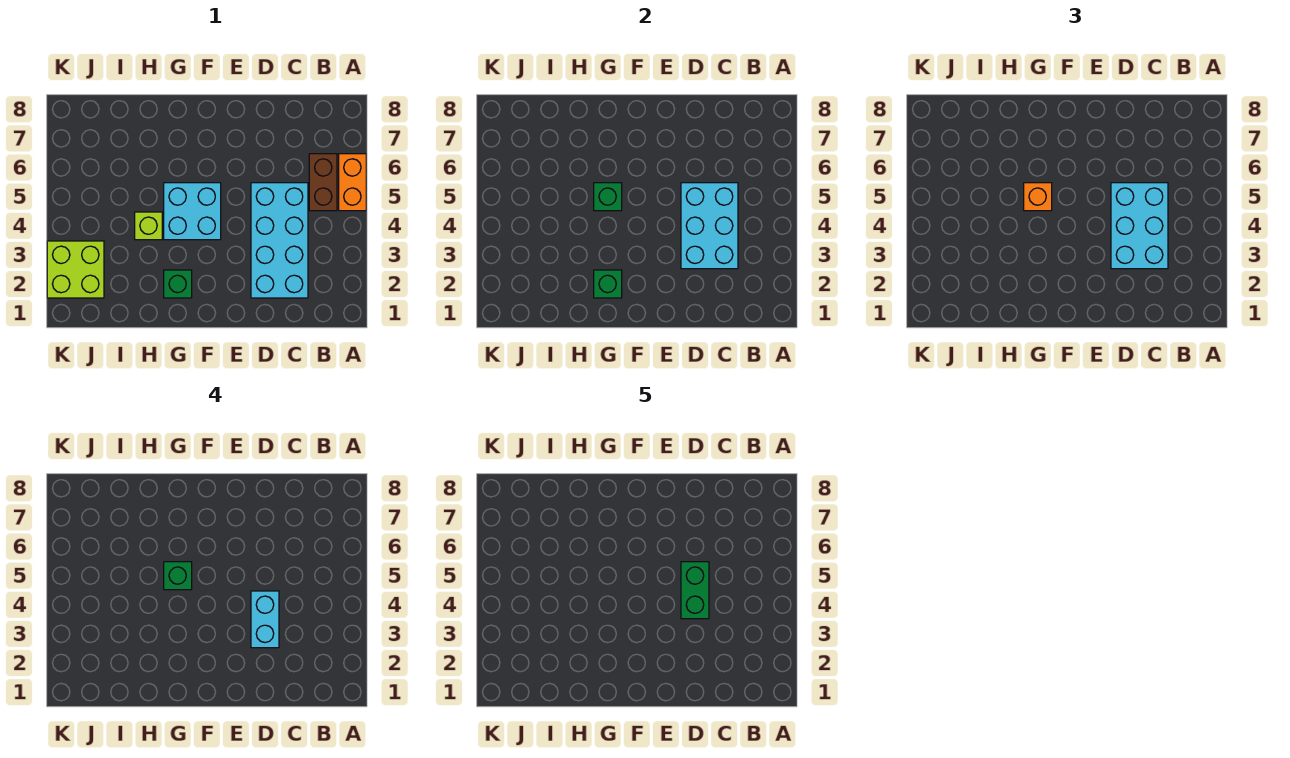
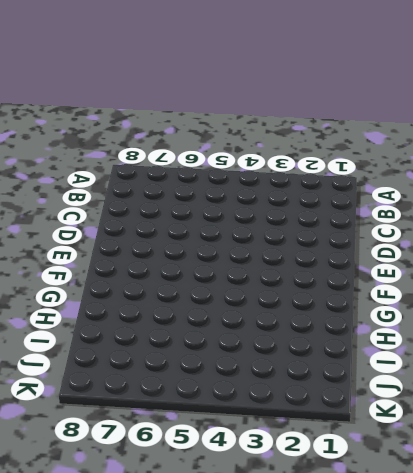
none -> orange brick A5:A6 level 1
none -> brown brick B5:B6 level 1
none -> cyan brick C2:D5 level 1

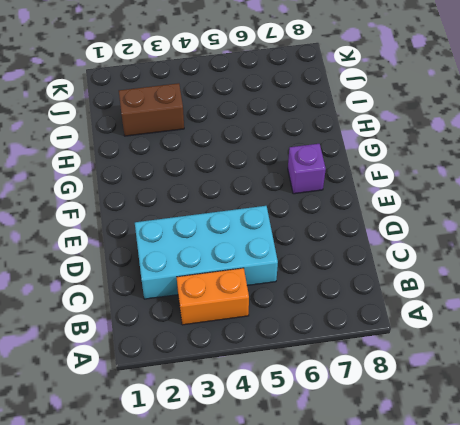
orange brick B3:B4 level 1 -> orange brick A5:A6 level 1
purple brick F7 level 1 -> none
brown brick I2:I3 level 1 -> brown brick B5:B6 level 1
none -> cyan brick F4:G5 level 1
none -> green brick G2 level 1
none -> lime brick H4 level 1

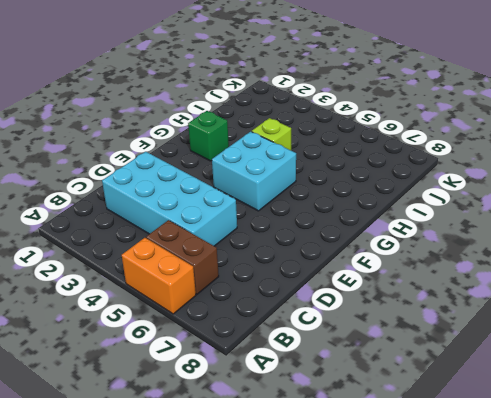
none -> lime brick J2:K3 level 1
none -> cyan brick C3:D5 level 2
none -> green brick G2 level 2

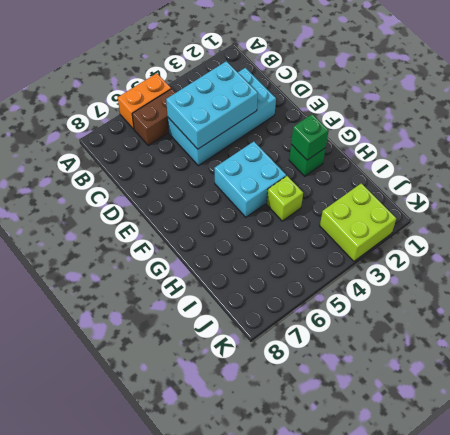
none -> green brick G5 level 2
none -> cyan brick C3:D5 level 3
none -> orange brick G5 level 3

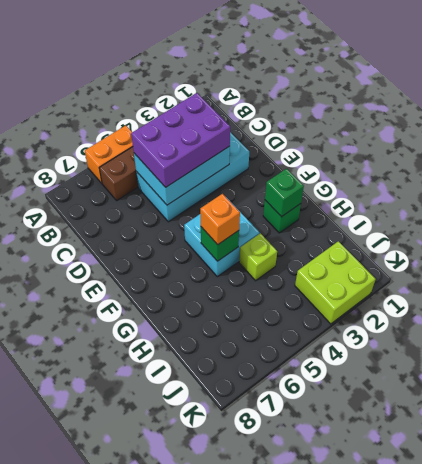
purple brick C3:D5 level 3 -> cyan brick C3:D5 level 3
none -> cyan brick D3:D4 level 4
none -> green brick G5 level 4
none -> green brick D4:D5 level 5

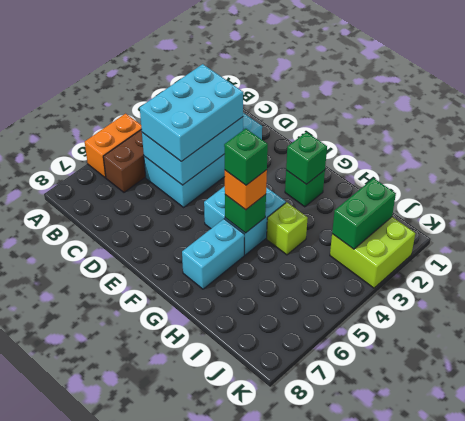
cyan brick G6:G7 level 1 -> cyan brick D3:D4 level 4
green brick J2:J3 level 2 -> green brick D4:D5 level 5

